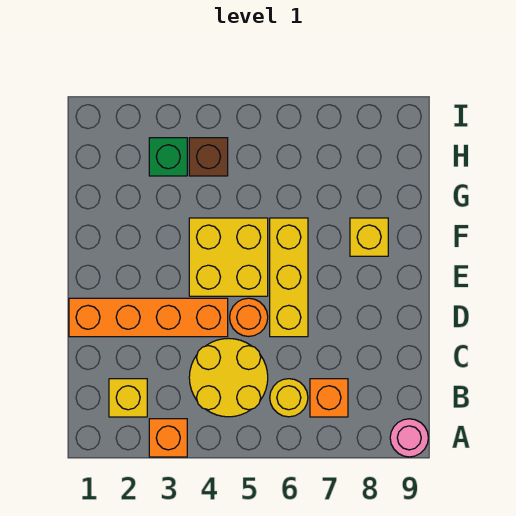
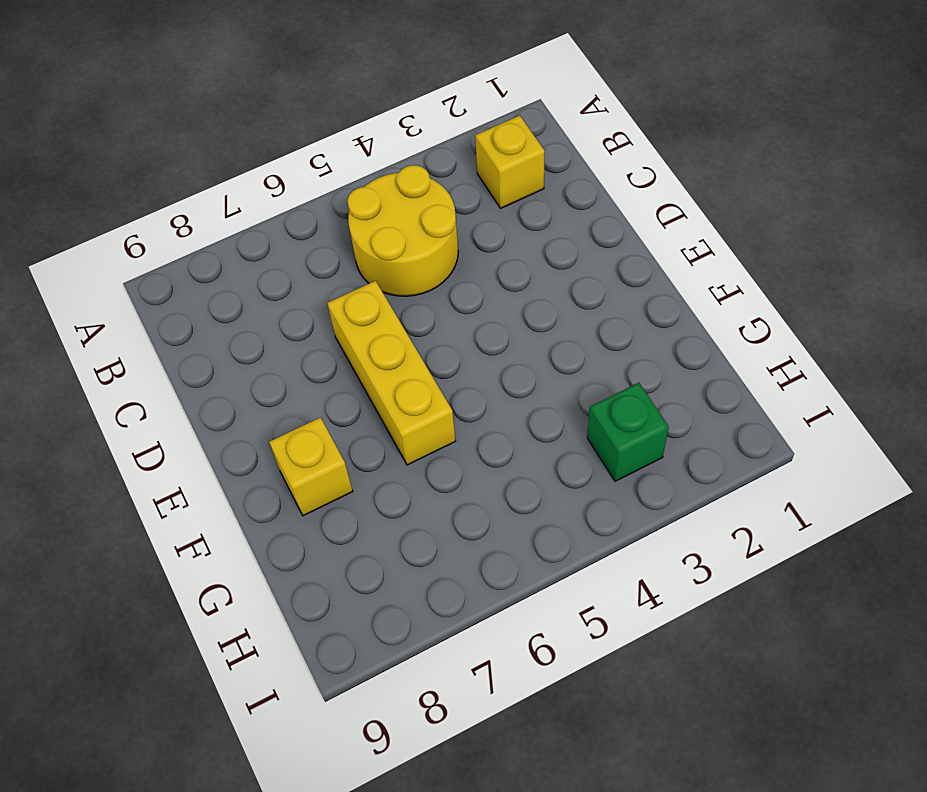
none -> orange brick A3 level 1
none -> pink round brick A9 level 1
none -> yellow round brick B6 level 1

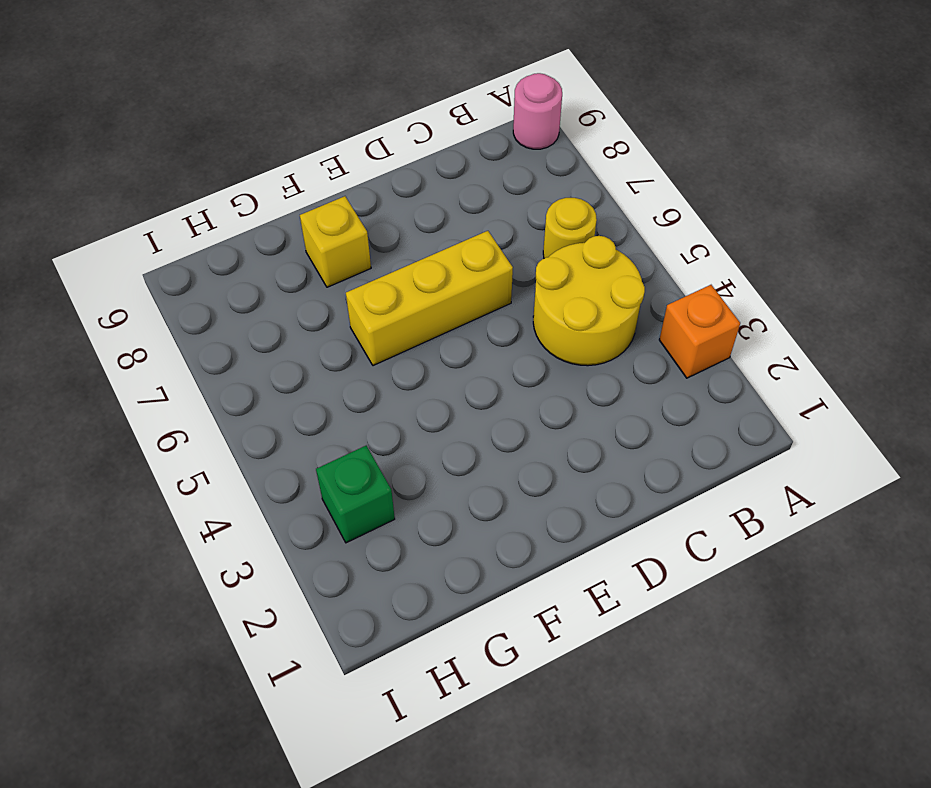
none -> yellow brick B2 level 1
none -> orange brick B7 level 1
none -> orange brick D1:D4 level 1

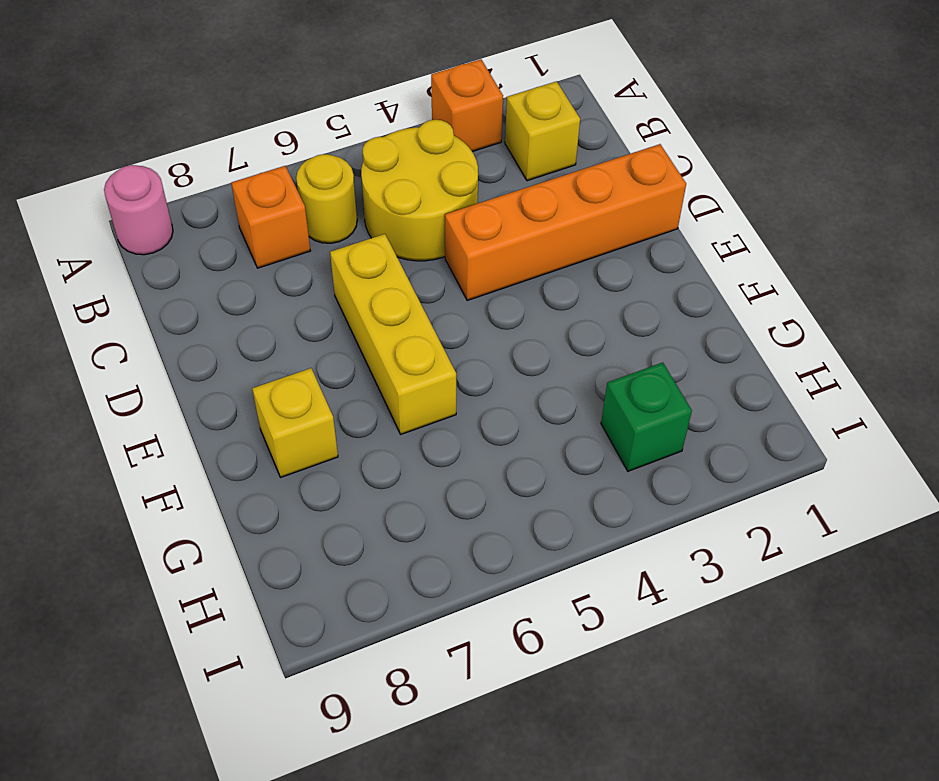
none -> orange round brick D5 level 1
none -> yellow brick E4:F5 level 1
none -> brown brick H4 level 1

